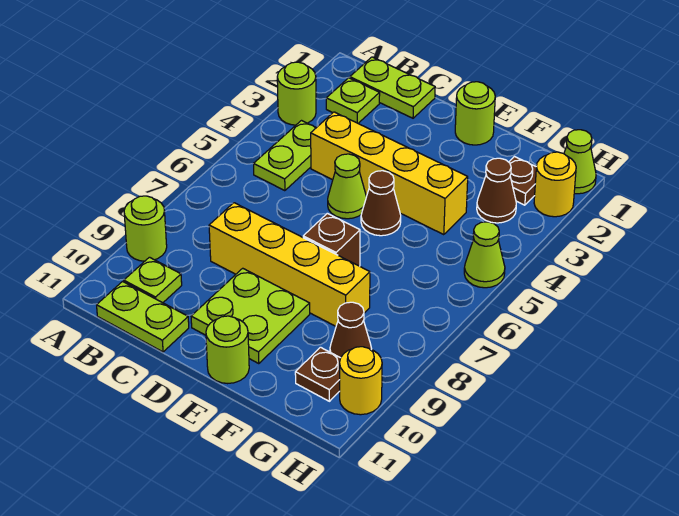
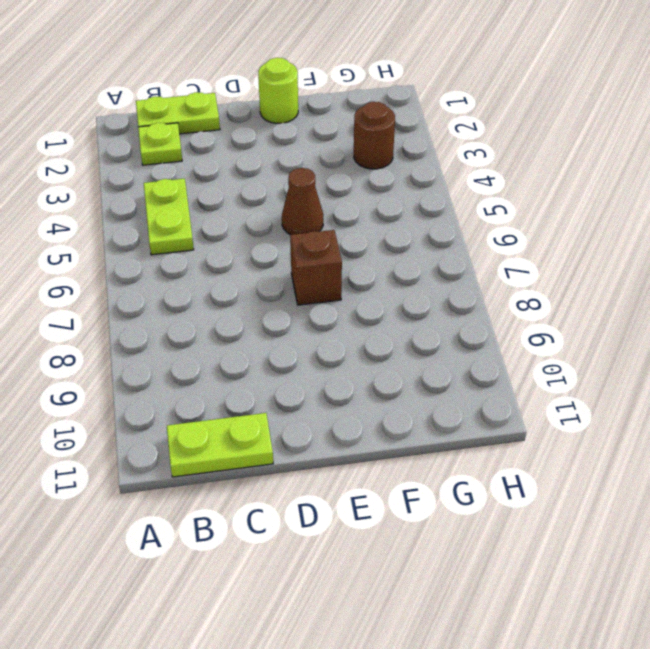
brown round brick G3 level 1 -> brown cone G3 level 1
none -> lime round brick A3 level 1
none -> lime round brick A9 level 1
none -> lime plate B10 level 1

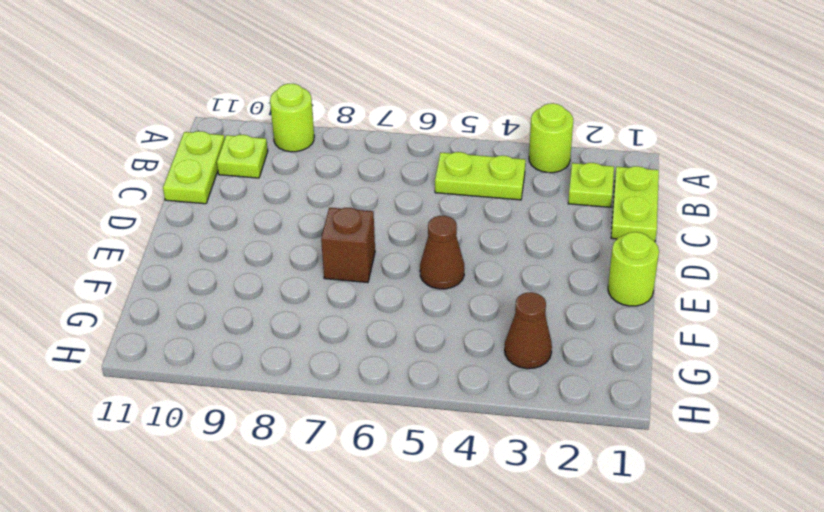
none -> yellow brick C4:F4 level 1
none -> yellow brick C8:F8 level 1
none -> lime cone D5 level 1

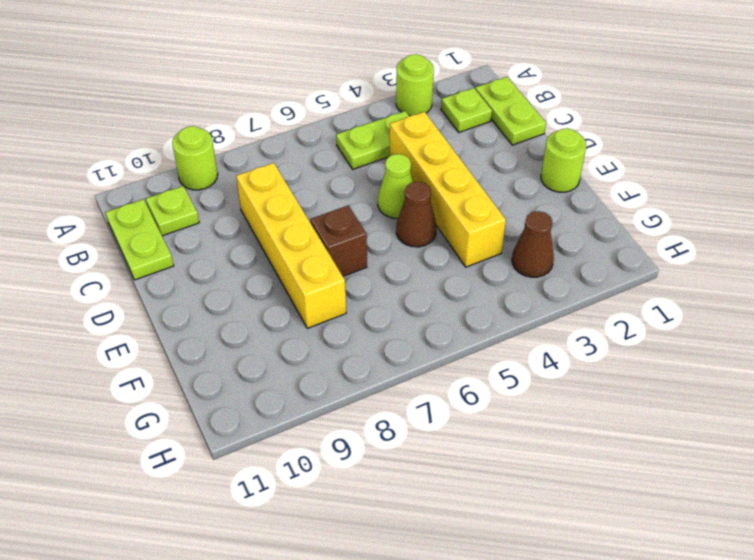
none -> lime plate D9:E10 level 1
none -> lime round brick E11 level 1
none -> brown plate G2 level 1

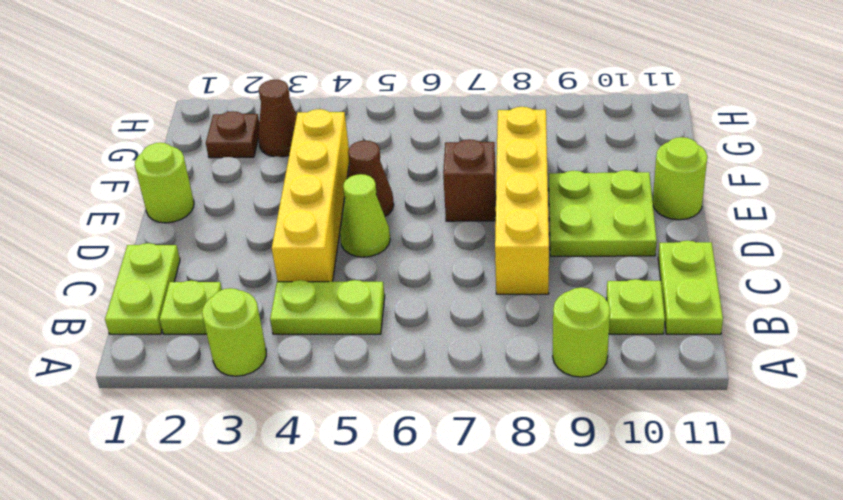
none -> brown cone G9 level 1
none -> brown plate G10 level 1
none -> lime cone H1 level 1

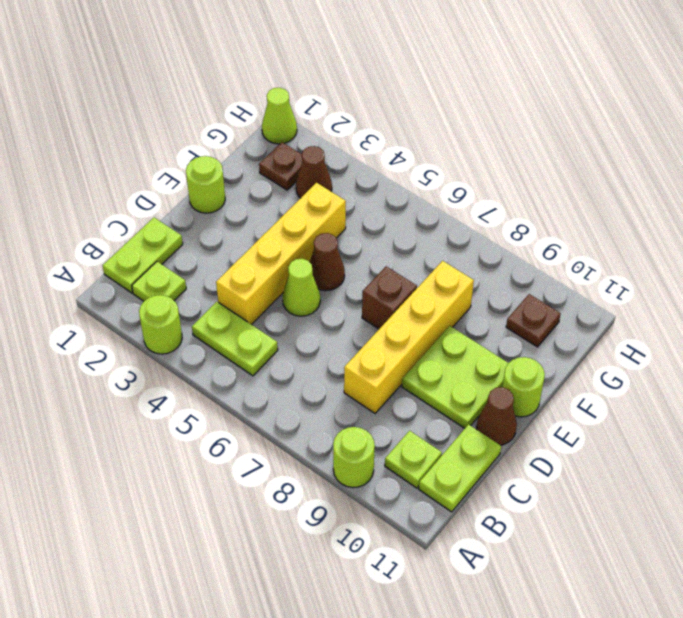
brown cone D11 level 1 -> brown cone G9 level 1
none -> yellow round brick H2 level 1
none -> lime cone H5 level 1
none -> yellow round brick H10 level 1

